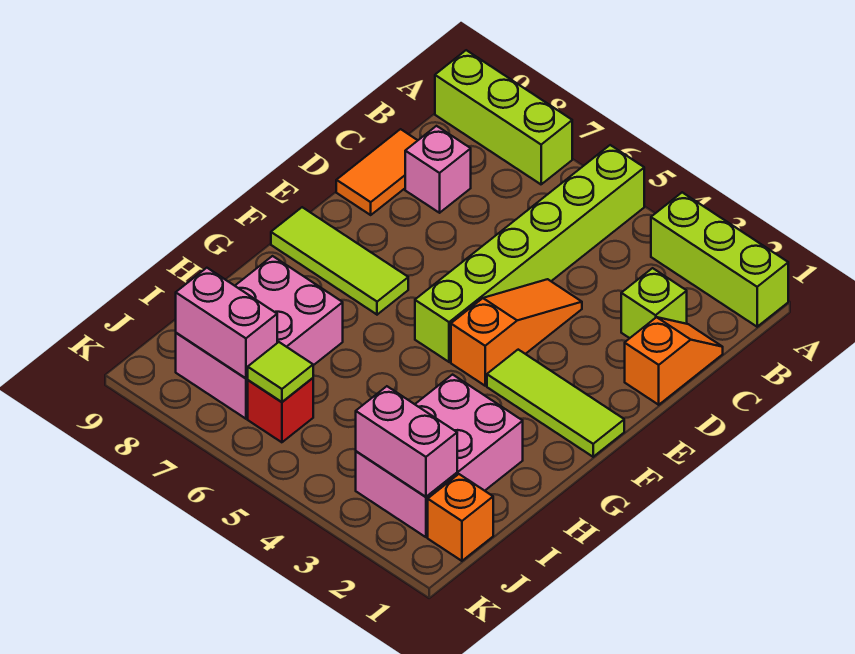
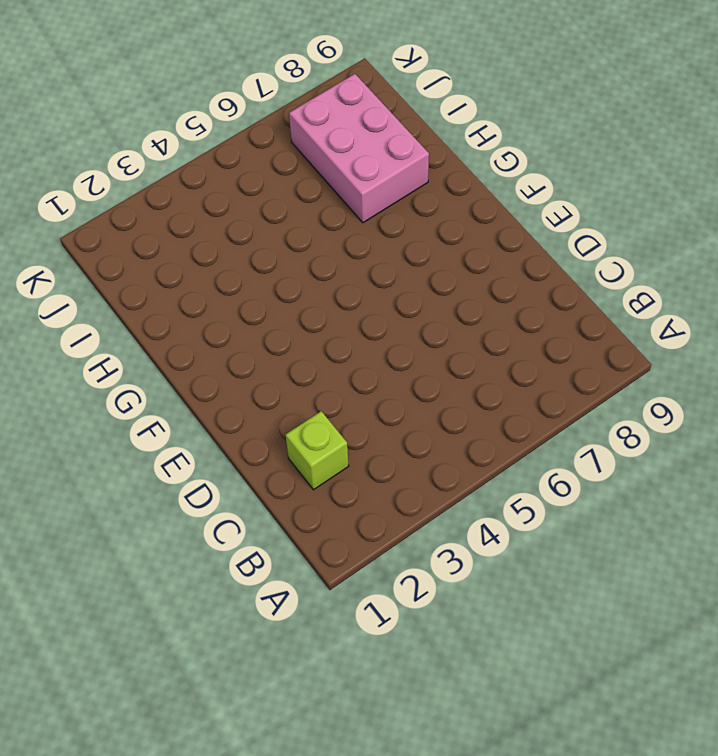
none -> lime brick A1:A3 level 1
none -> lime brick A5:F5 level 1
none -> lime brick A7:A9 level 1

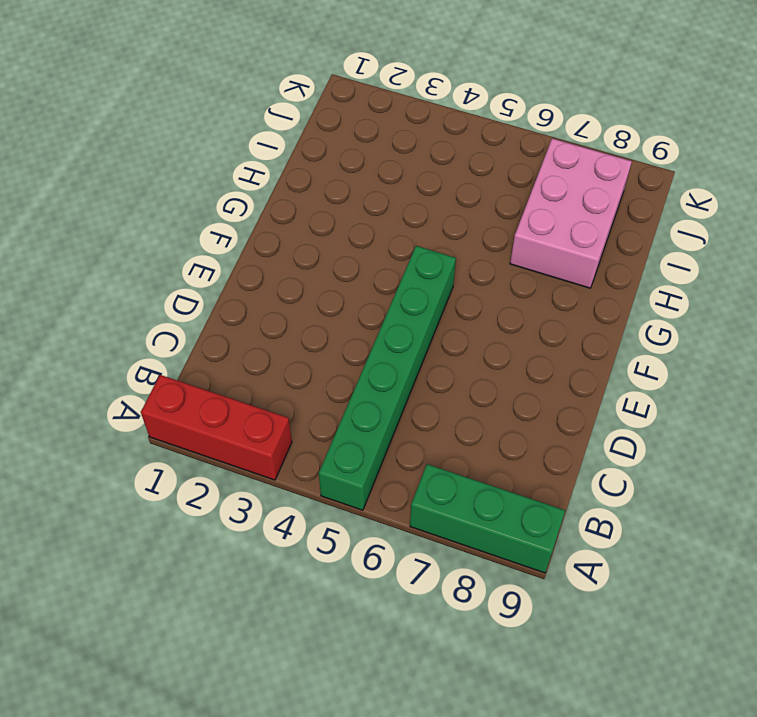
red brick A1:A3 level 1 -> lime brick A1:A3 level 1
green brick A5:F5 level 1 -> lime brick A5:F5 level 1
green brick A7:A9 level 1 -> lime brick A7:A9 level 1
none -> orange slope C1:D1 level 1 top D
none -> lime brick C2 level 1
none -> pink brick C8 level 1

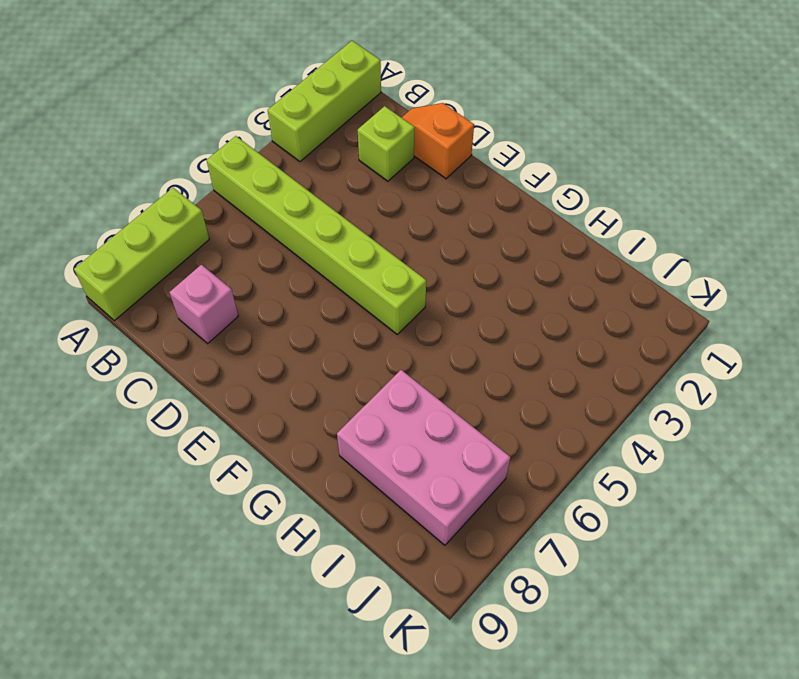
none -> orange tile C9:D9 level 1
none -> orange slope D4:F4 level 1 top F
none -> lime tile F1:F3 level 1

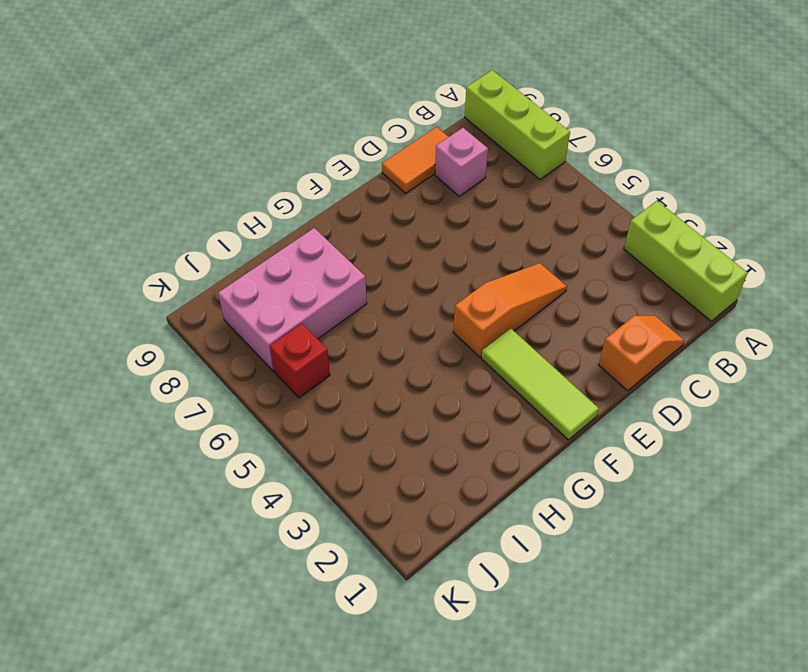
none -> lime brick A5:F5 level 1
none -> lime brick C2 level 1
none -> lime tile F7:F9 level 1

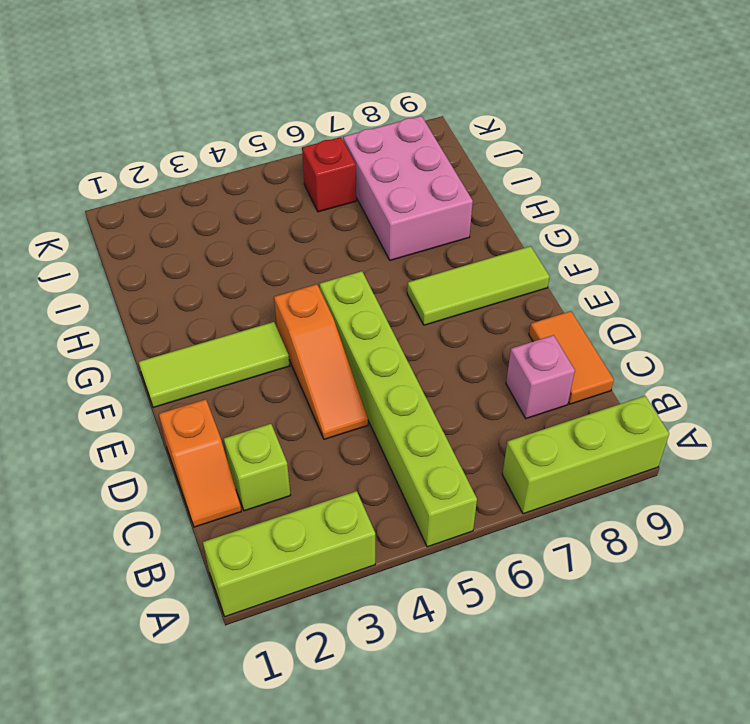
none -> pink brick H2:J3 level 1
none -> orange brick J1 level 1
none -> pink brick J2:J3 level 2

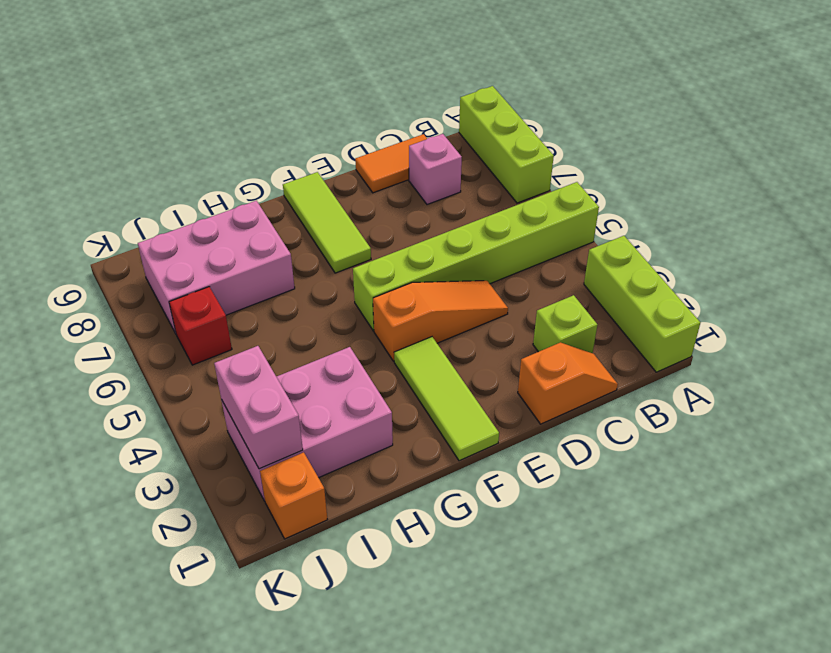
none -> lime tile J6 level 2
none -> pink brick J7:J8 level 2

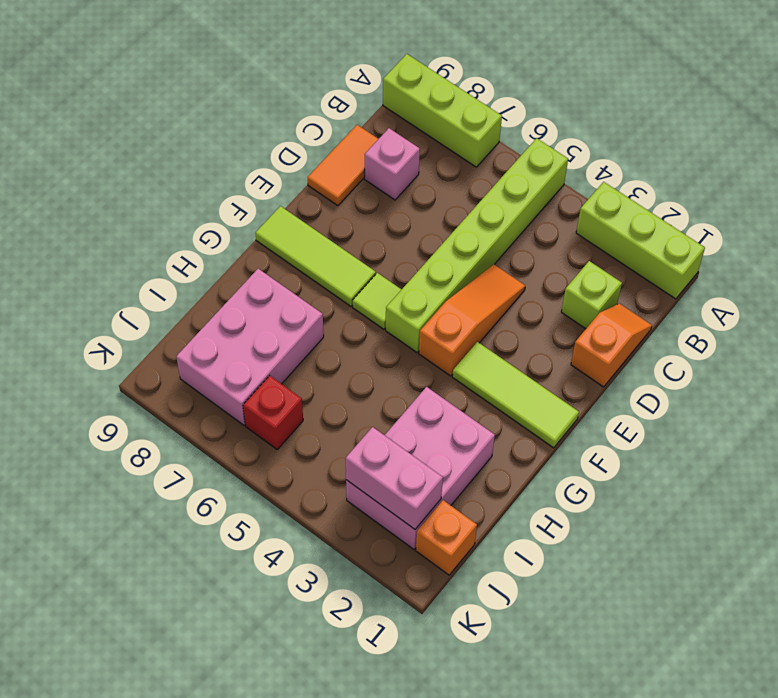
lime tile F6 level 1 -> lime tile J6 level 2
none -> pink brick J7:J8 level 2

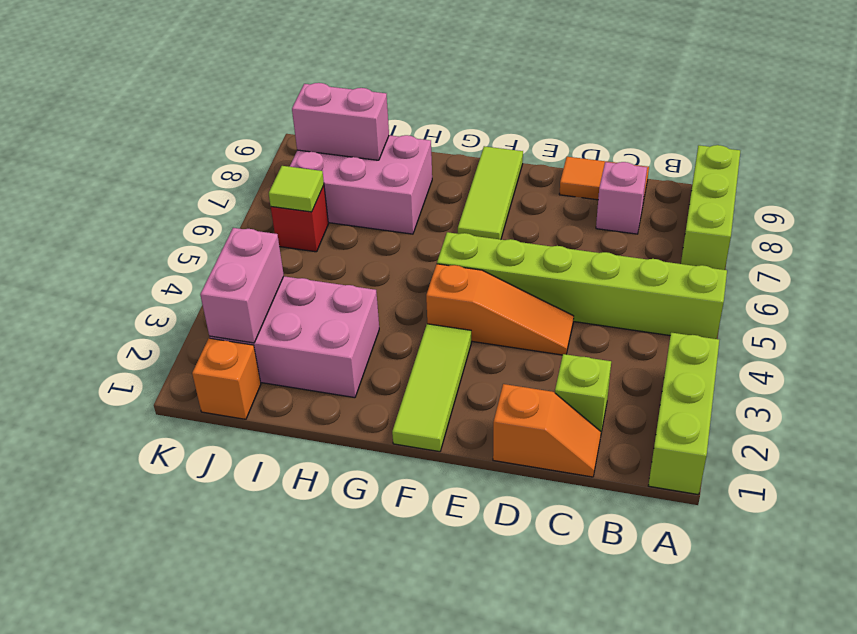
pink brick I8:J8 level 2 -> pink brick J7:J8 level 2

